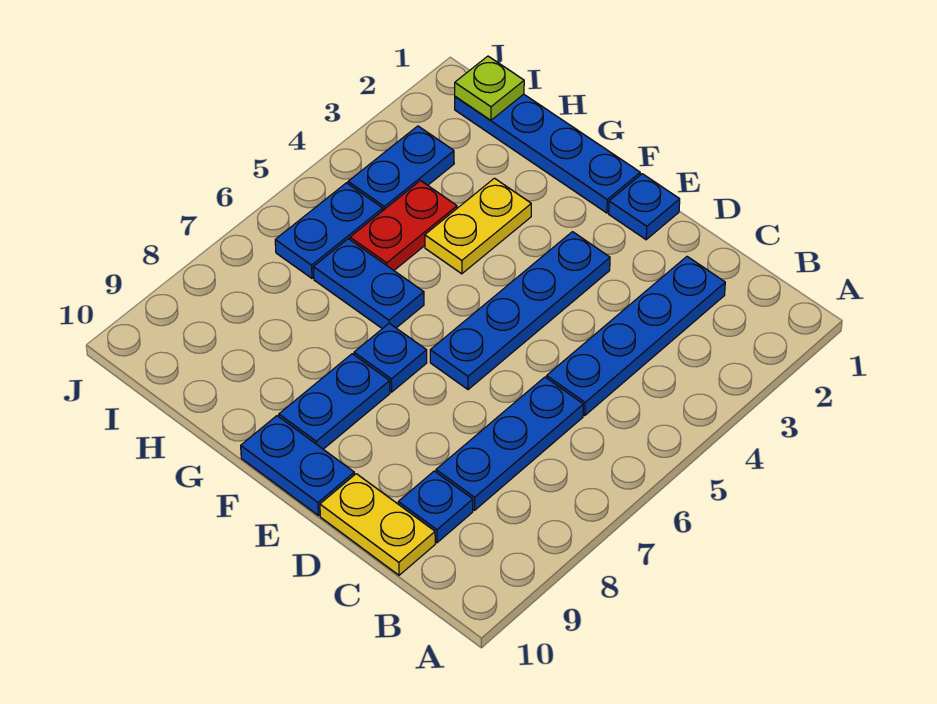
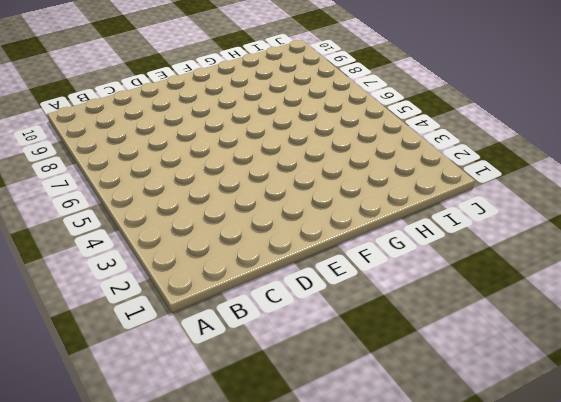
none -> blue plate C2:C5 level 1
none -> blue plate C6:C8 level 1
none -> blue plate C9 level 1

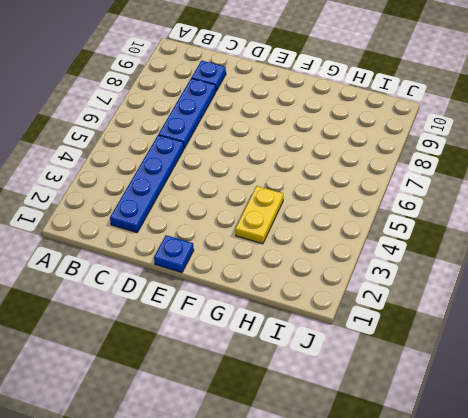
none -> yellow plate C10:D10 level 1
none -> blue plate E3:E6 level 1
none -> blue plate E10:F10 level 1

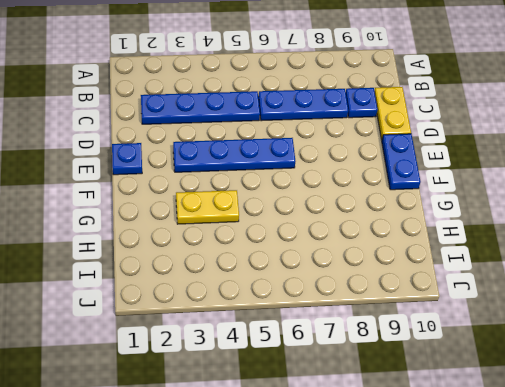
none -> blue plate F1:I1 level 1
none -> blue plate F7 level 1
none -> blue plate F8:F9 level 1

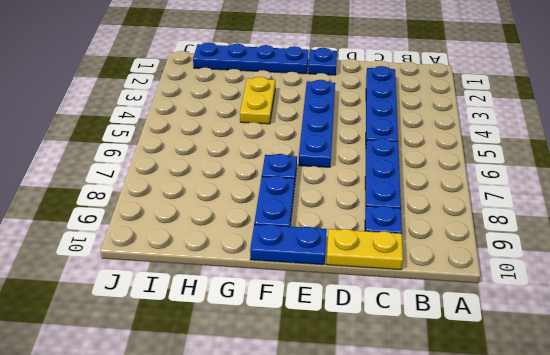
none -> blue plate G6:H6 level 1
none -> red plate H4:H5 level 1
none -> blue plate I3:I4 level 1

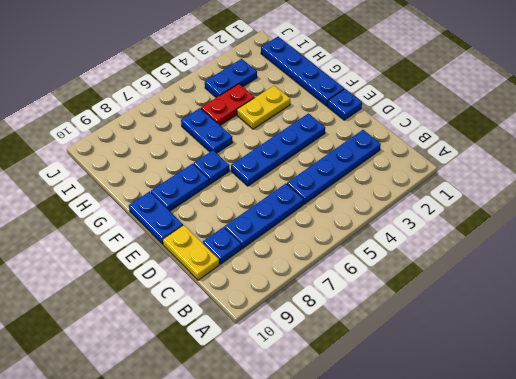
none -> blue plate I5:I6 level 1
none -> lime plate I1 level 2

